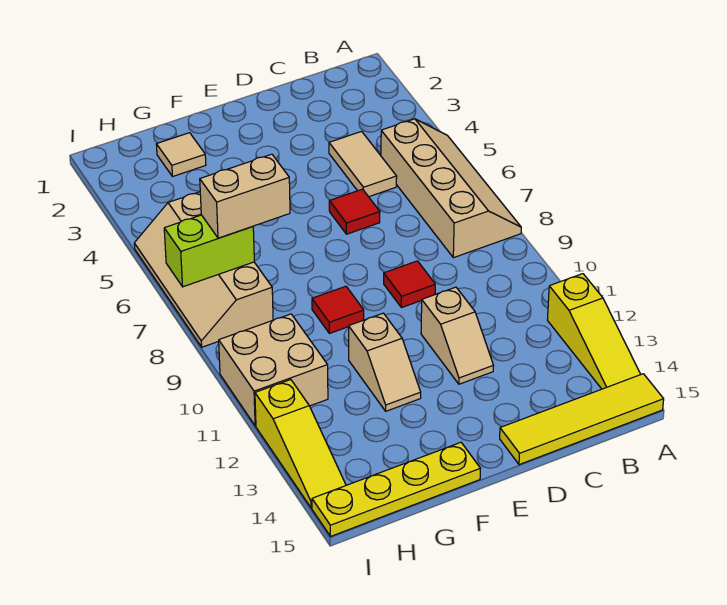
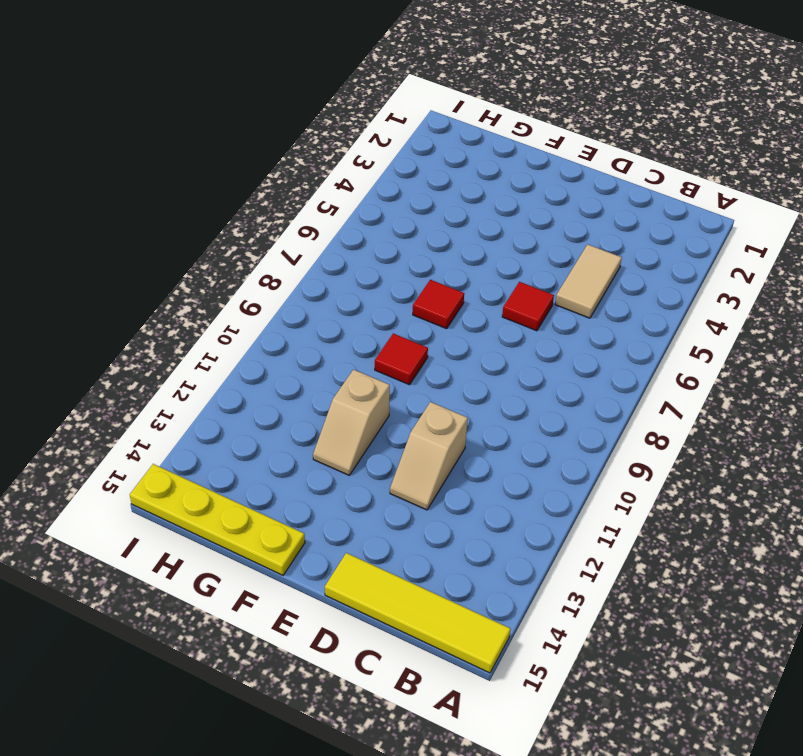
red tile F7 level 1 -> red tile D9 level 1
none -> tan slope A5:B8 level 1 top B
none -> yellow slope A12:A14 level 1 top 12
none -> tan tile G2 level 1

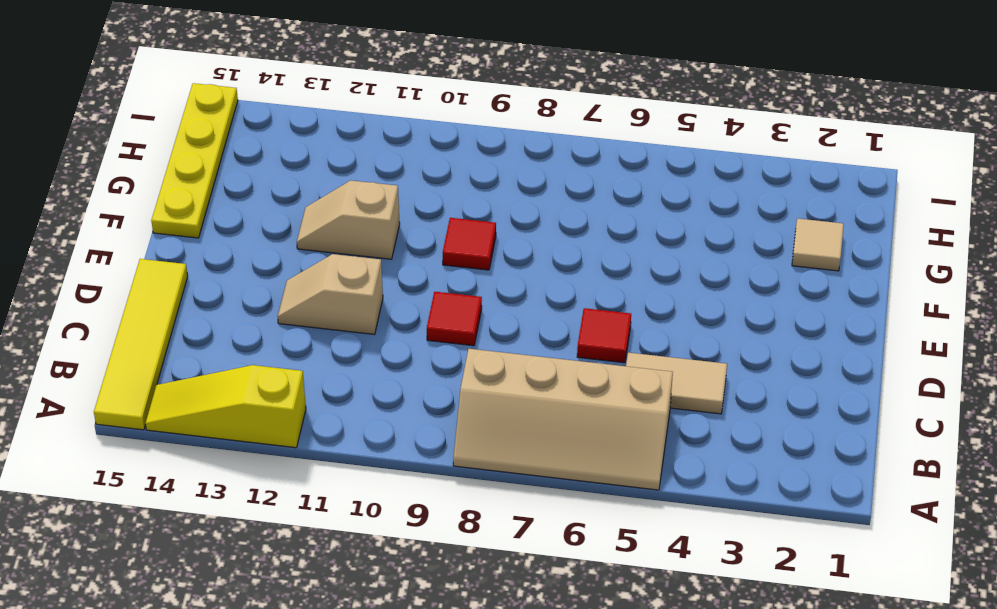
none -> tan slope H5:I8 level 1 top H
none -> tan brick H10:I11 level 1
none -> yellow slope I12:I14 level 1 top 12

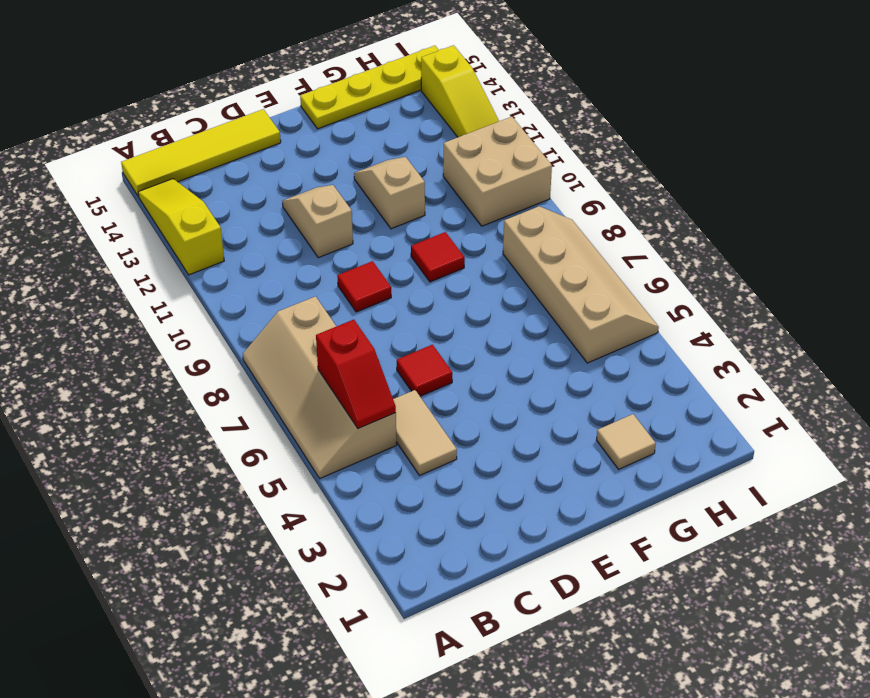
red slope B5:B6 level 2 top 6 -> none
yellow slope I12:I14 level 1 top 14 -> yellow slope I12:I14 level 1 top 12
none -> lime brick H7:I7 level 2
none -> tan brick G7:H7 level 3

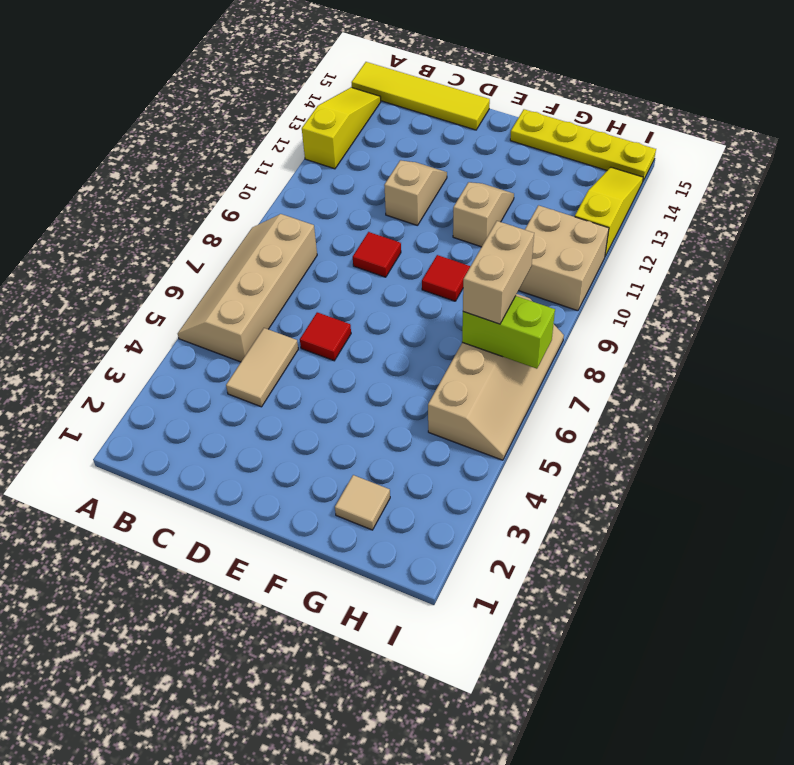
tan brick H7:H8 level 3 -> tan brick G7:H7 level 3

